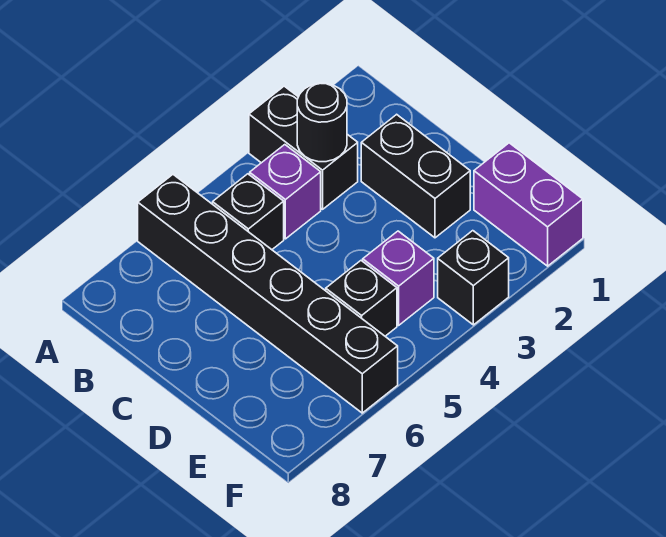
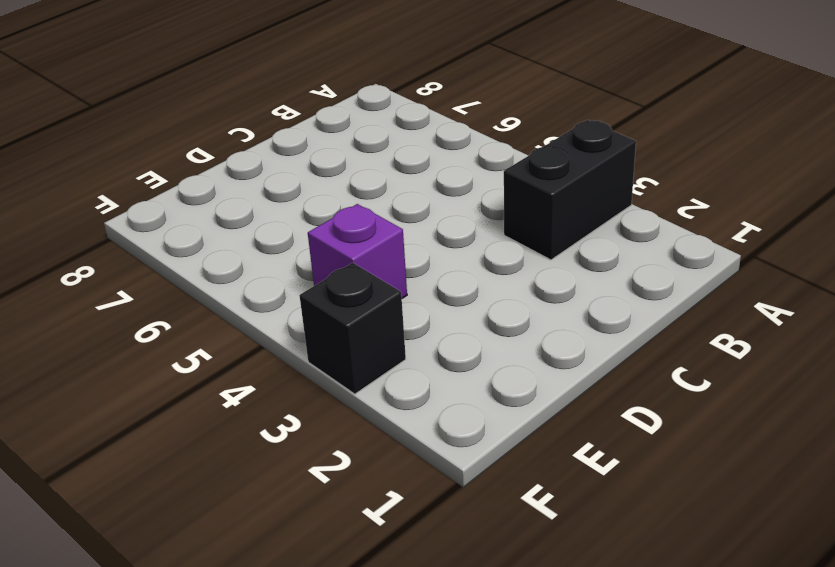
none -> black brick A6:F6 level 1
none -> purple brick B4 level 1

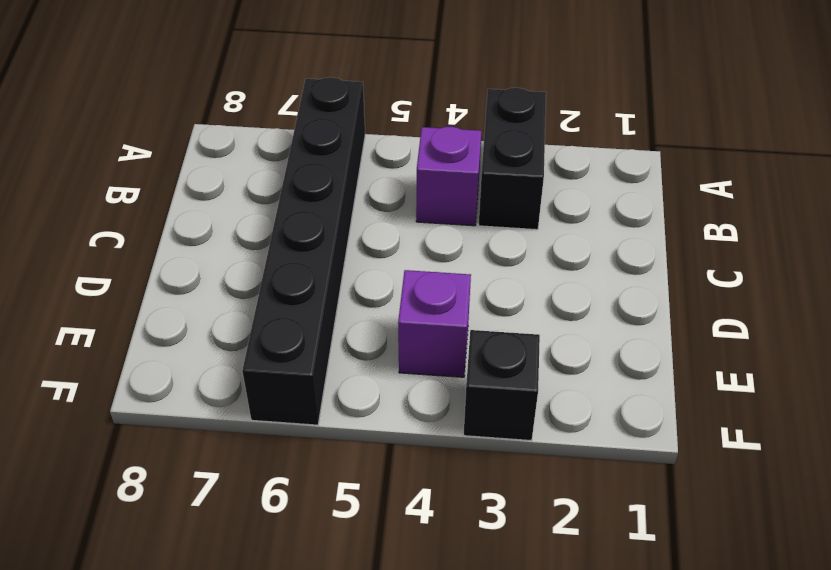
none -> black brick B5 level 1
none -> black brick C2:D2 level 1

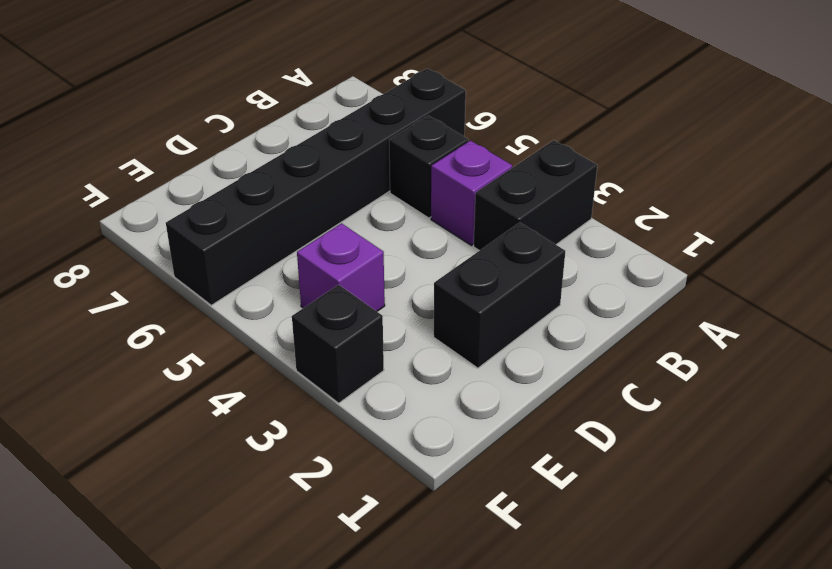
none -> purple brick E1:F1 level 1
none -> black brick E5 level 1

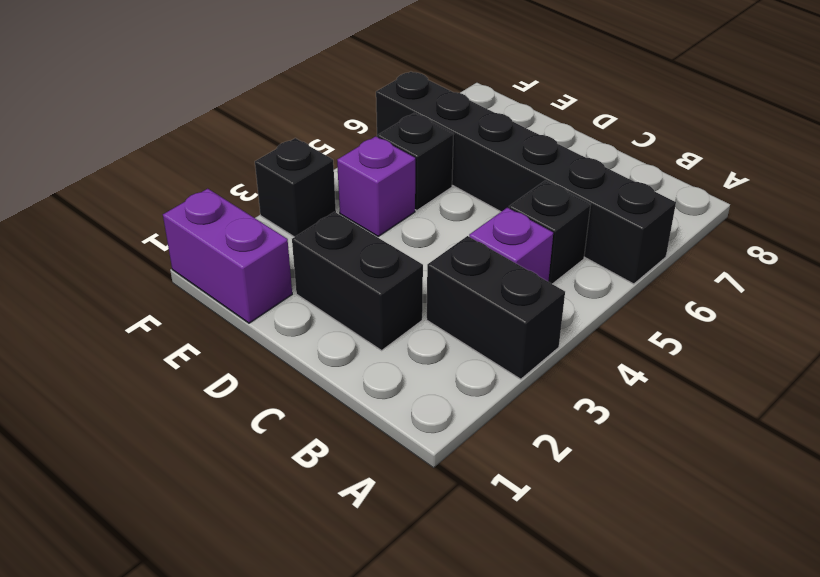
none -> black round brick B3 level 2

